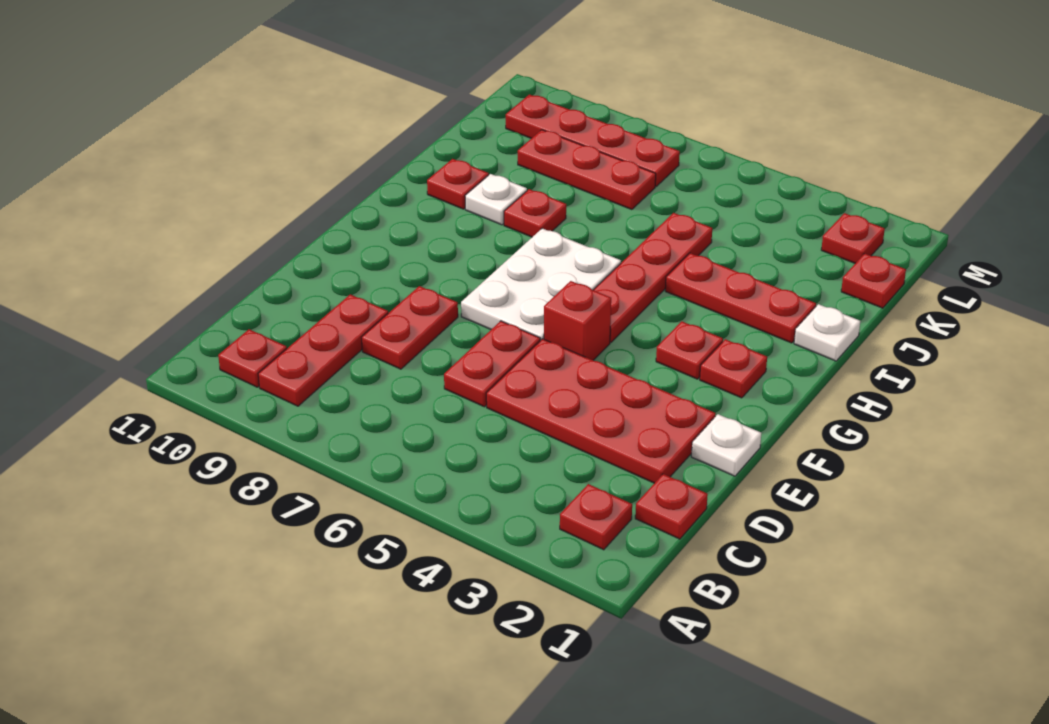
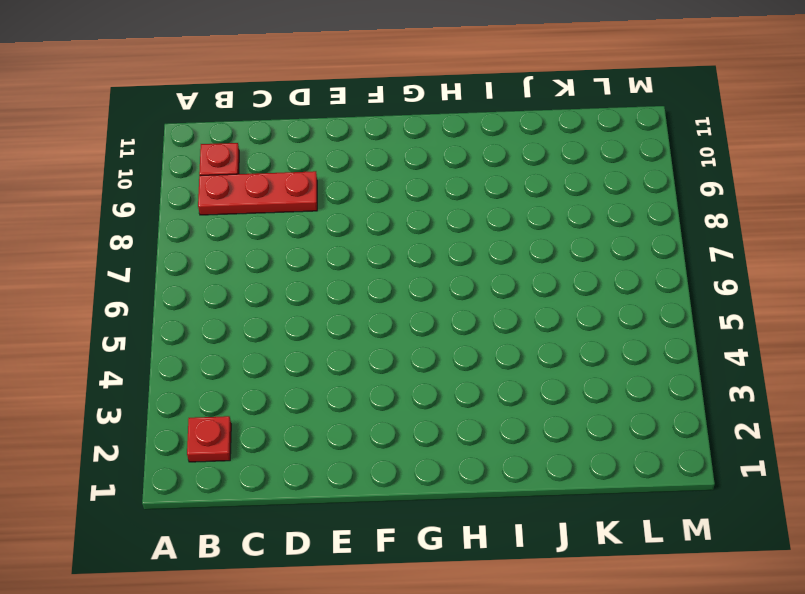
none -> red plate C1 level 1
none -> red plate D2:E5 level 1
none -> red plate D6:E6 level 1

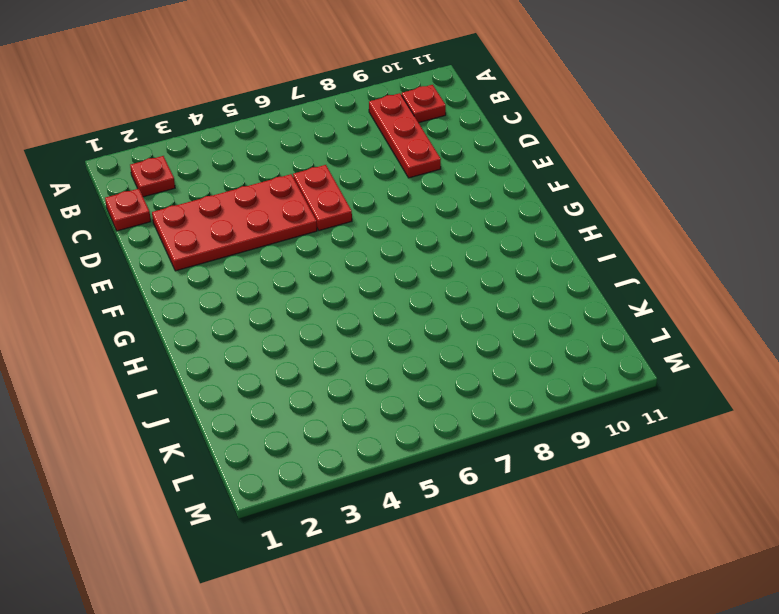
none -> red plate D8:E8 level 1
none -> white plate E1 level 1
none -> red brick F5 level 1

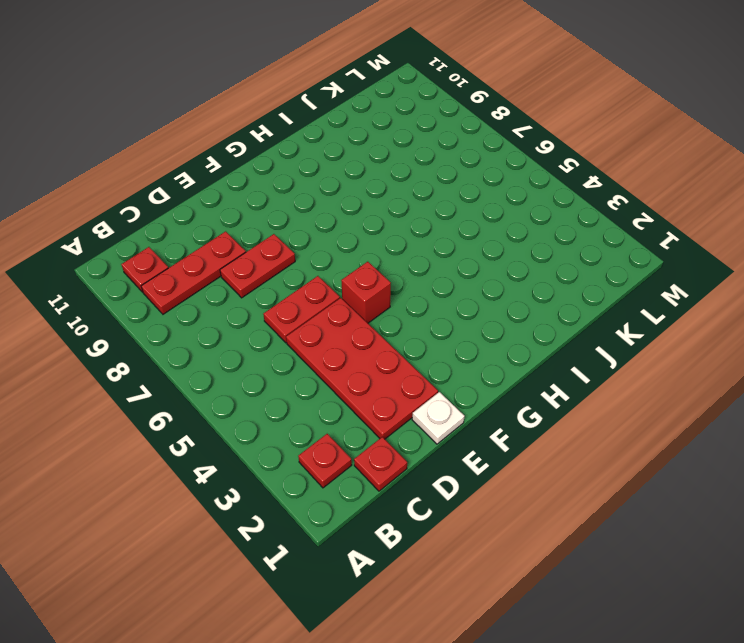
none -> white plate F6:H7 level 1
none -> red plate G2 level 1
none -> red plate G3 level 1

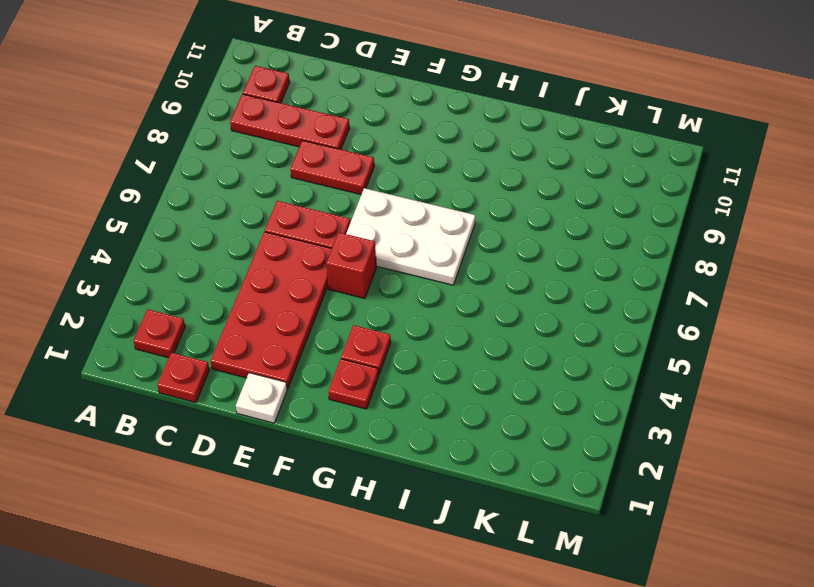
none -> red plate G5:J5 level 1
none -> white plate I1 level 1
none -> red plate I2:I4 level 1

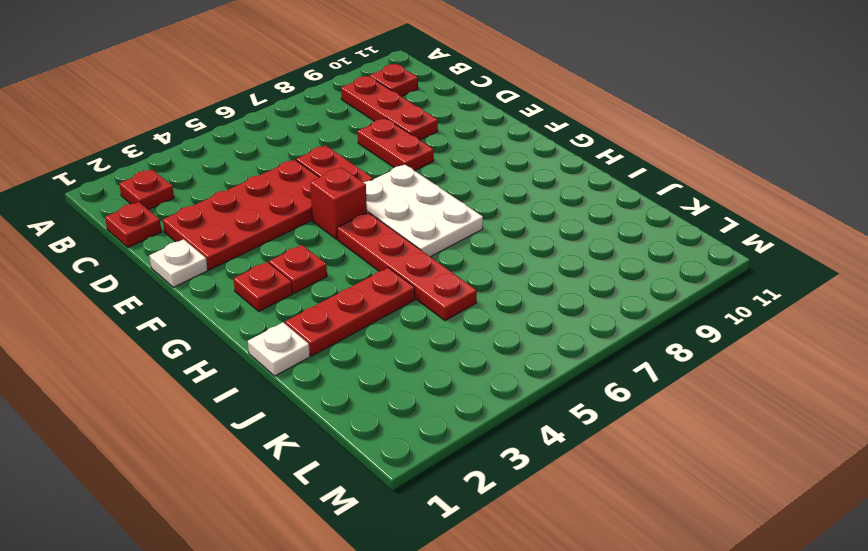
none -> red plate I8 level 1
none -> white plate I9 level 1
none -> red plate I10 level 1

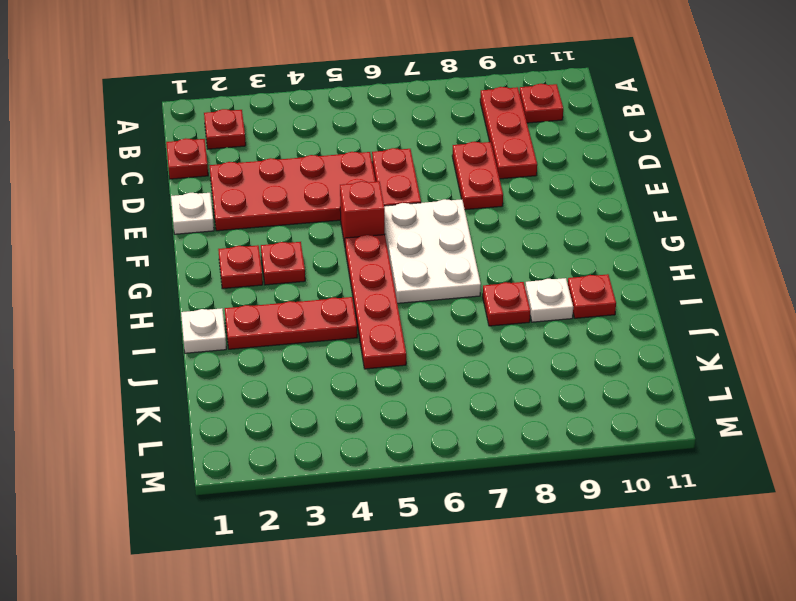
none -> red plate K1 level 1
none -> red plate K7:K9 level 1
none -> red plate L2 level 1

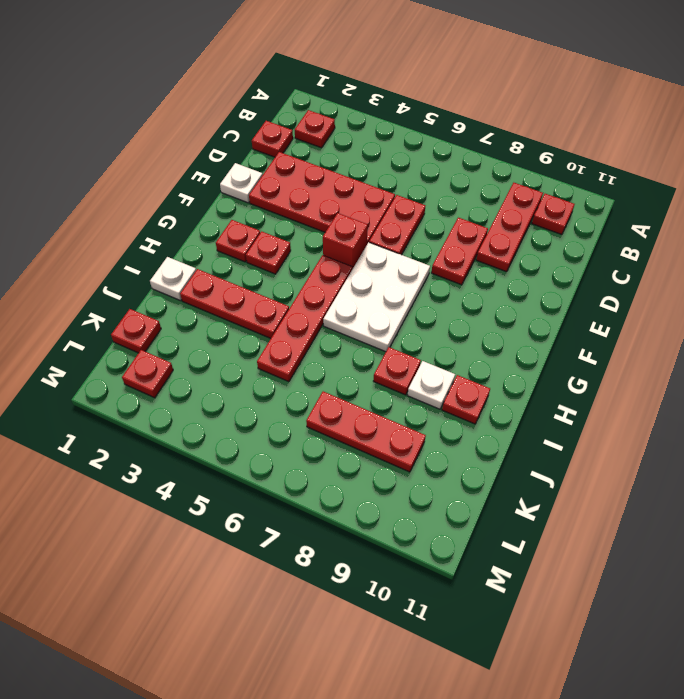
none -> red plate L7:L10 level 1

